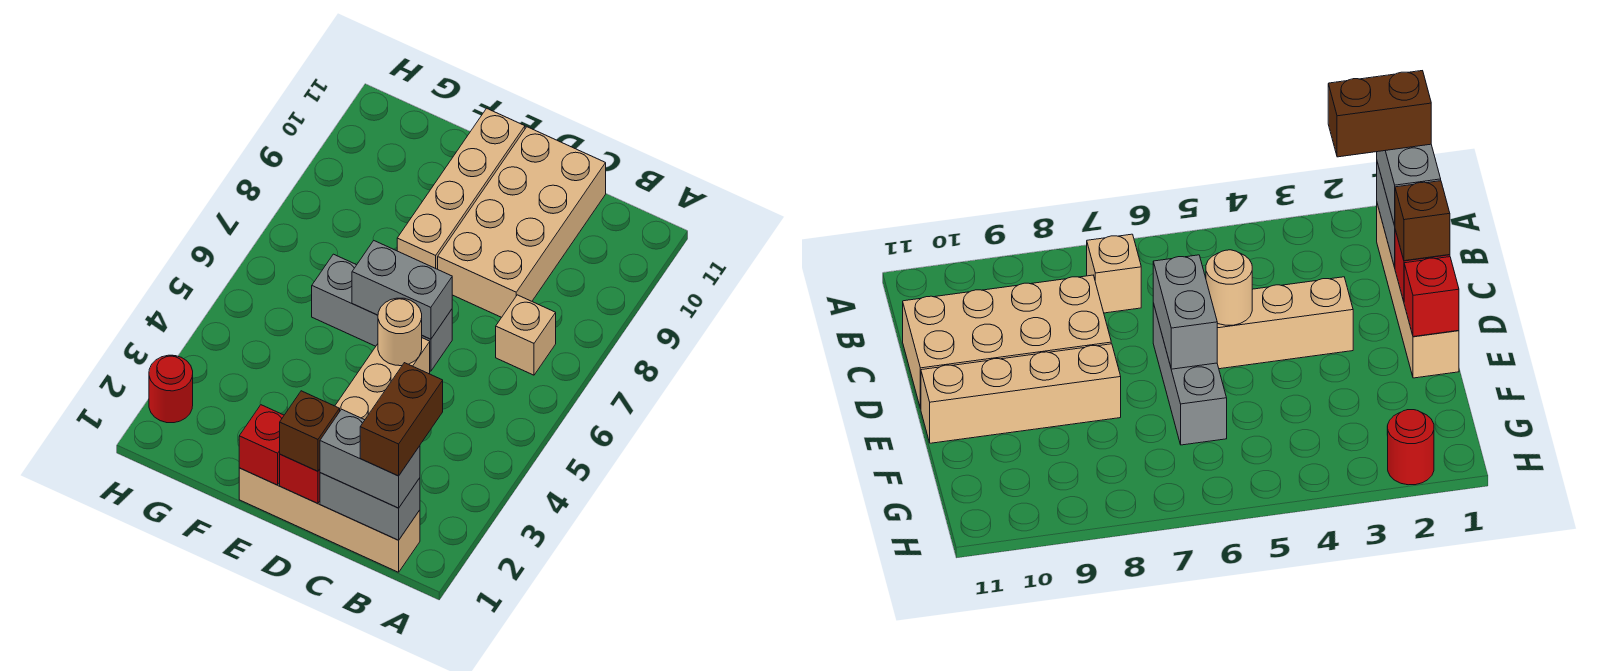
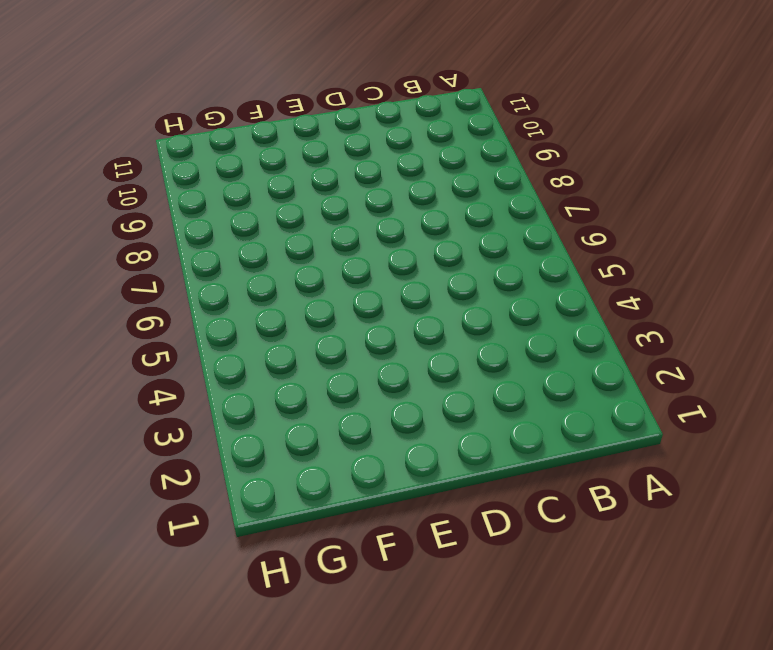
none -> tan brick B1:E1 level 1
none -> tan brick B7 level 1
none -> tan brick C8:D11 level 1

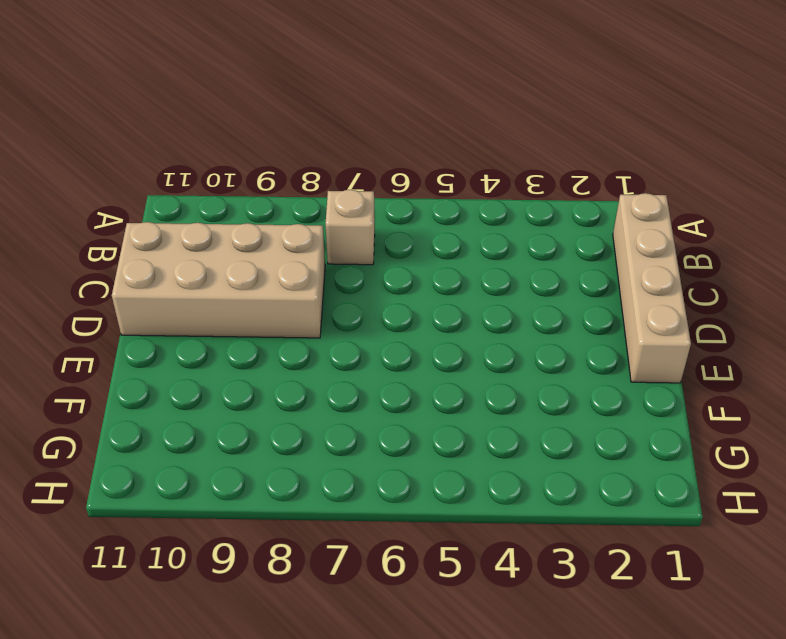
none -> tan brick D3:D5 level 1
none -> grey brick D6:F6 level 1
none -> tan brick E8:E11 level 1

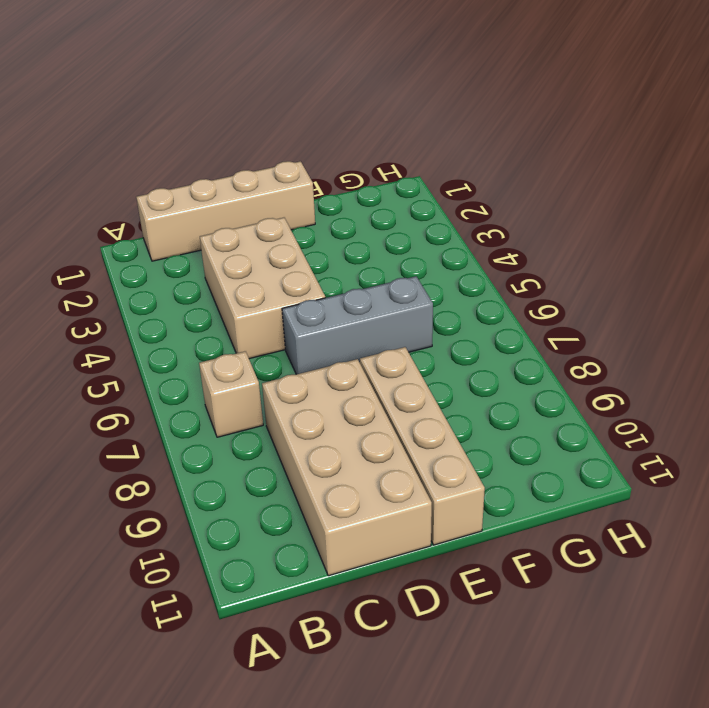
tan brick C3:D5 level 1 -> tan brick D3:D5 level 1
none -> red round brick H2 level 1
none -> grey brick B1:C1 level 2
none -> red brick D1 level 2

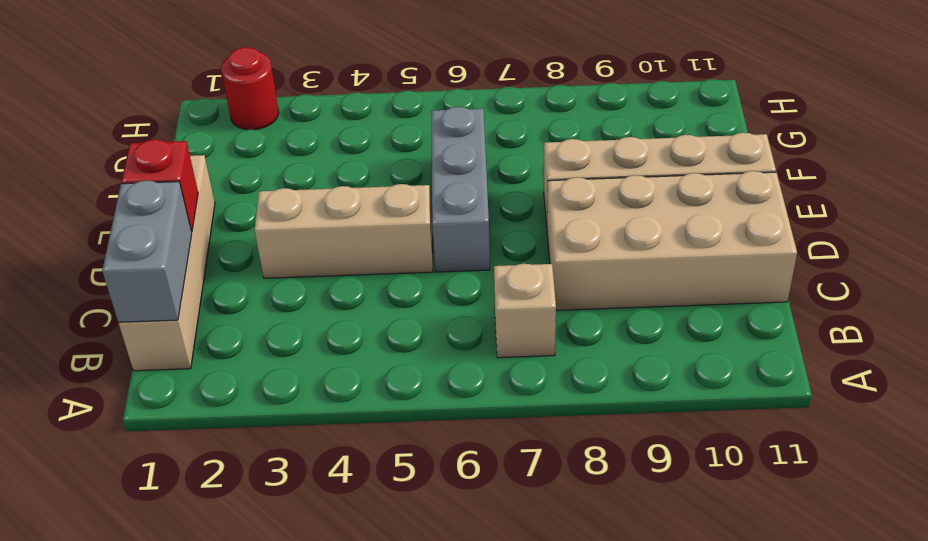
none -> tan round brick D5 level 2
none -> grey brick D6:E6 level 2
none -> red brick E1 level 2

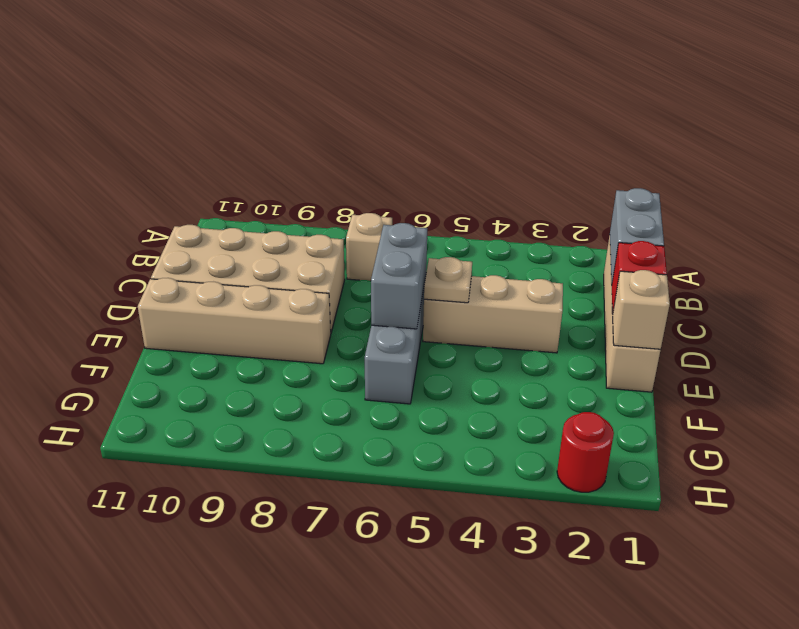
tan plate D5 level 2 -> tan round brick D5 level 2
tan brick E1 level 2 -> red brick E1 level 2
none -> grey brick B1:C1 level 3
none -> brown brick D1 level 3
none -> brown brick B1:B2 level 4

